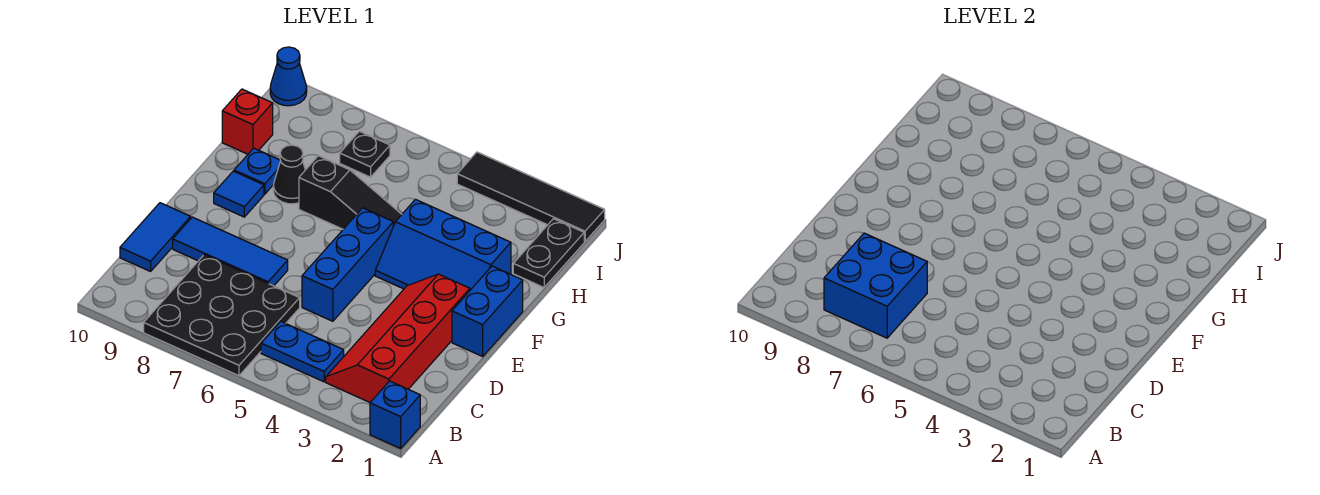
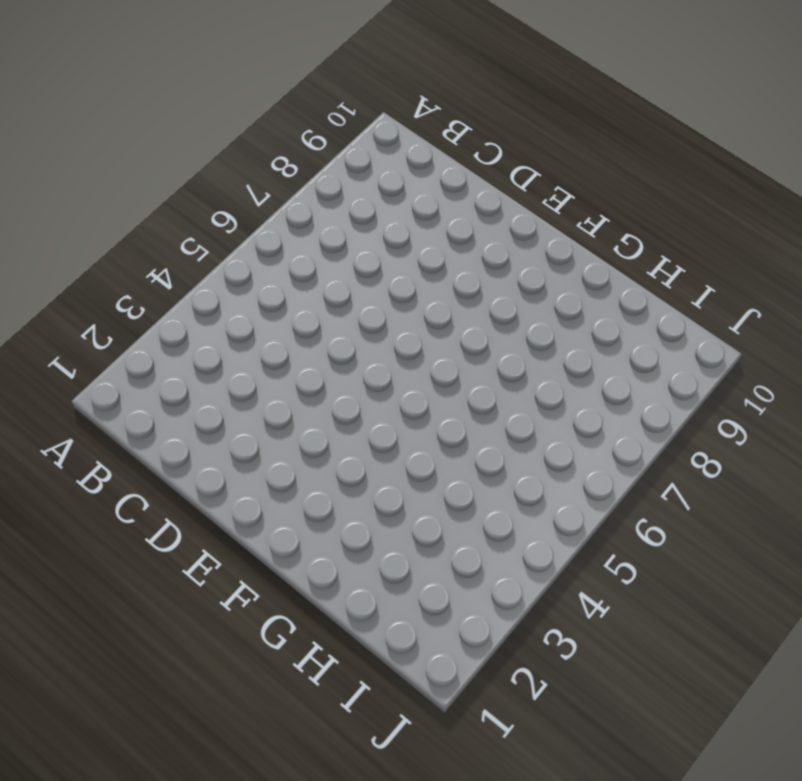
none -> blue brick A1 level 1
none -> black plate A6:C8 level 1
none -> red slope B2:E3 level 1 top 2

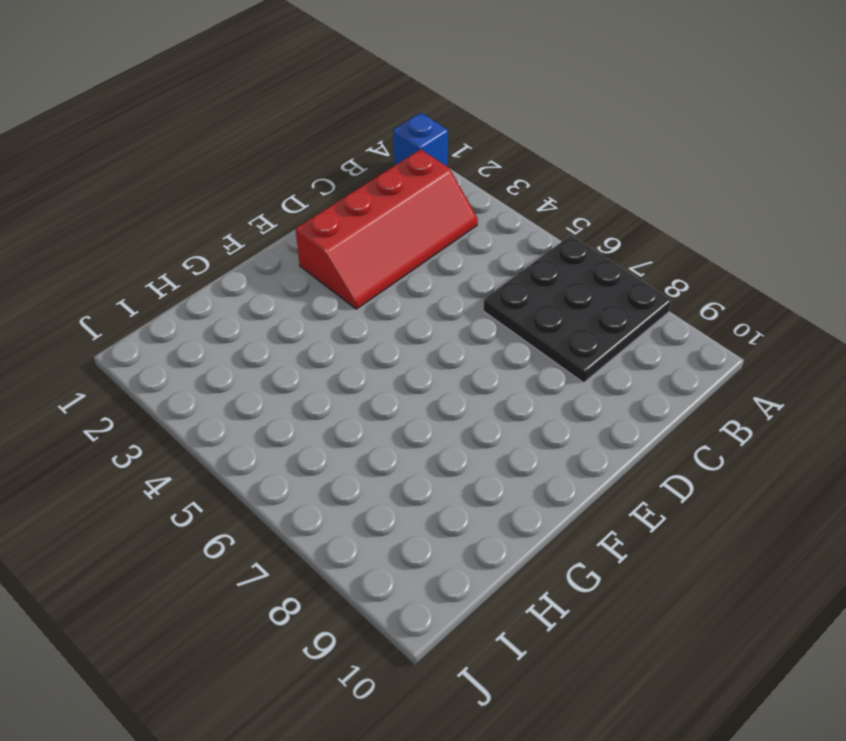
none -> blue plate B4:B5 level 1
none -> blue tile C10:D10 level 1
none -> blue brick D5:F5 level 1

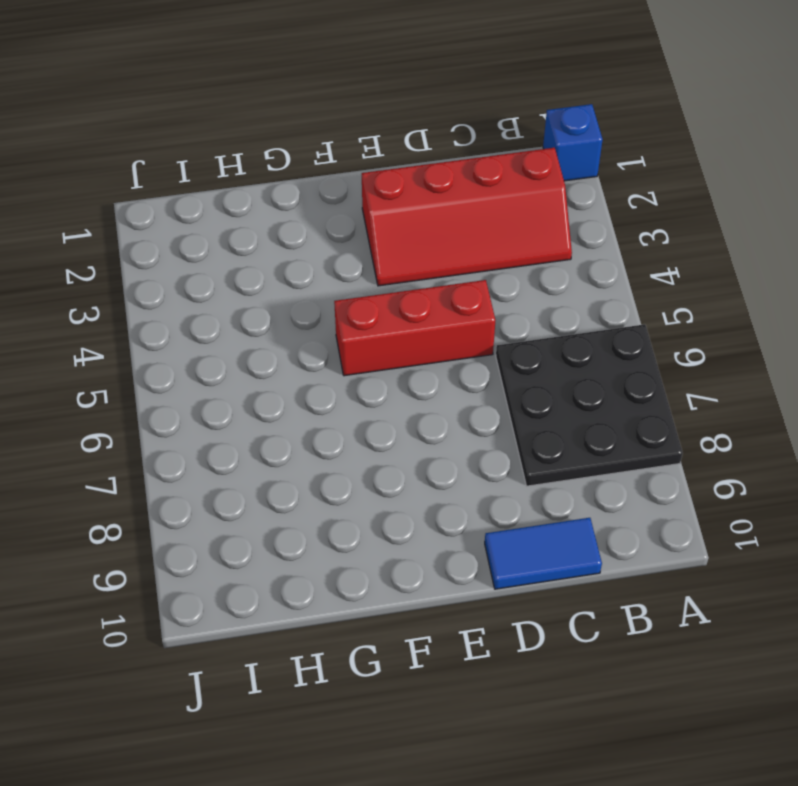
red brick D5:F5 level 1 -> blue brick D5:F5 level 1
none -> blue plate B4:B5 level 1
none -> blue tile D7:D9 level 1
none -> blue brick E1:F1 level 1

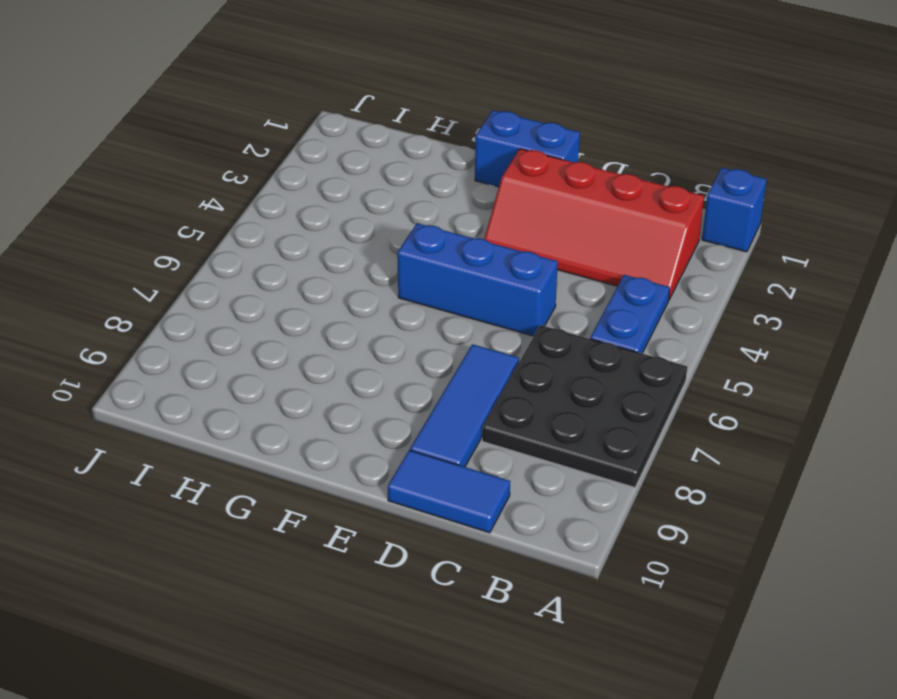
none -> blue slope F2:G4 level 1 top G
none -> blue tile F9 level 1
none -> black slope G5:G7 level 1 top 7

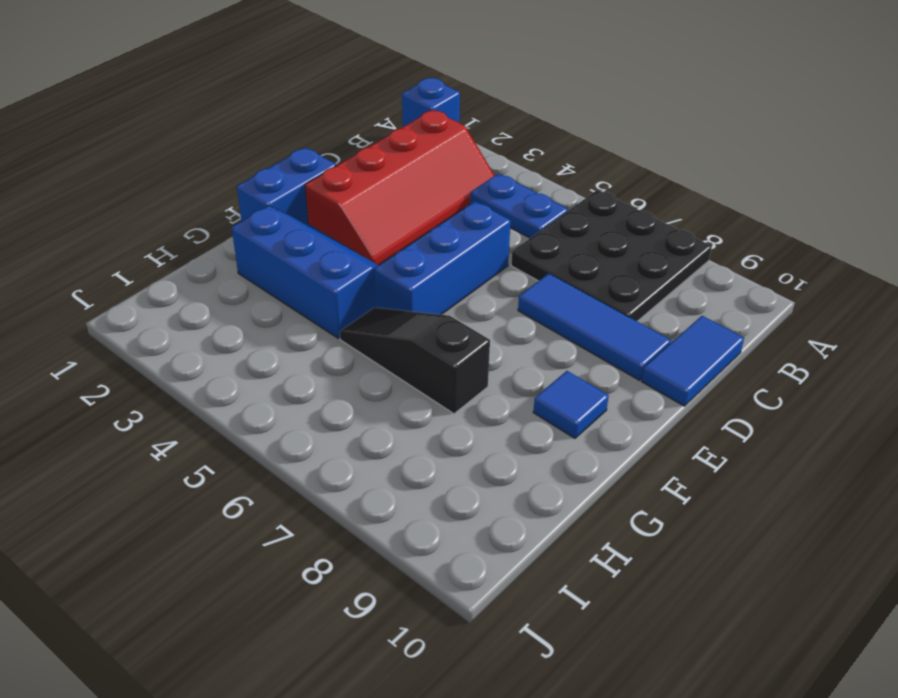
none -> black cone G8 level 1
none -> blue plate G9 level 1
none -> black plate H1:I1 level 1

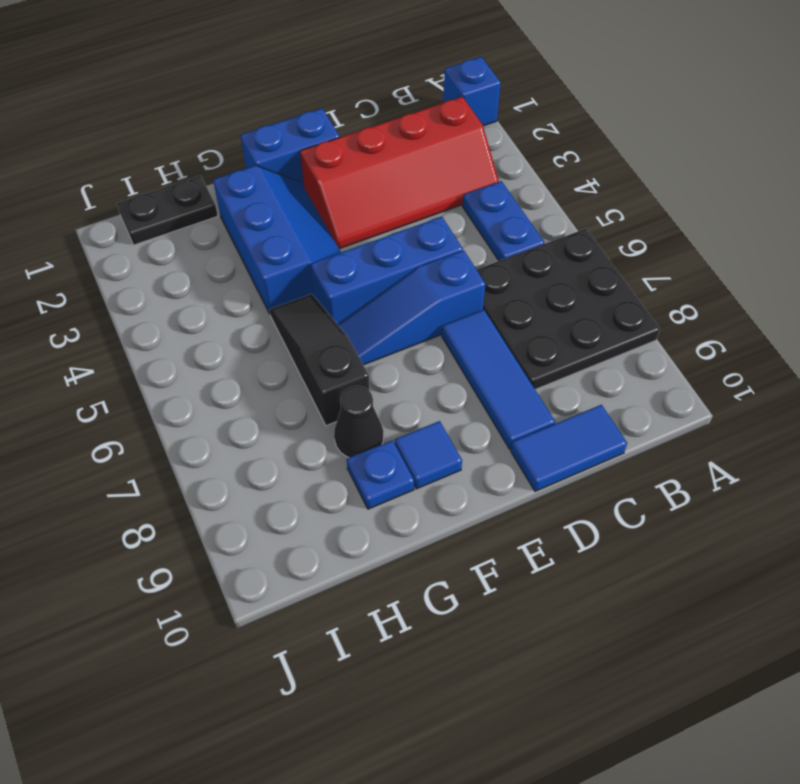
blue slope D6:F6 level 1 top D -> none
none -> red brick H10 level 1
none -> black plate I7 level 1
none -> black tile J1:J4 level 1

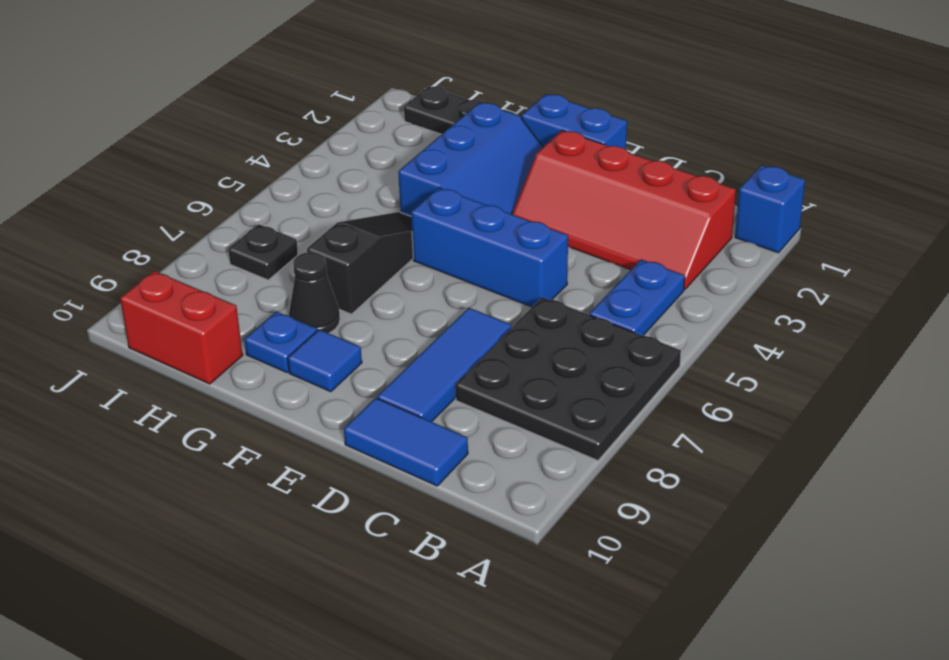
red brick H10:I10 level 1 -> red brick H10 level 1
none -> black tile J1:J4 level 1
none -> blue cone J10 level 1
none -> blue brick B7:C8 level 2

